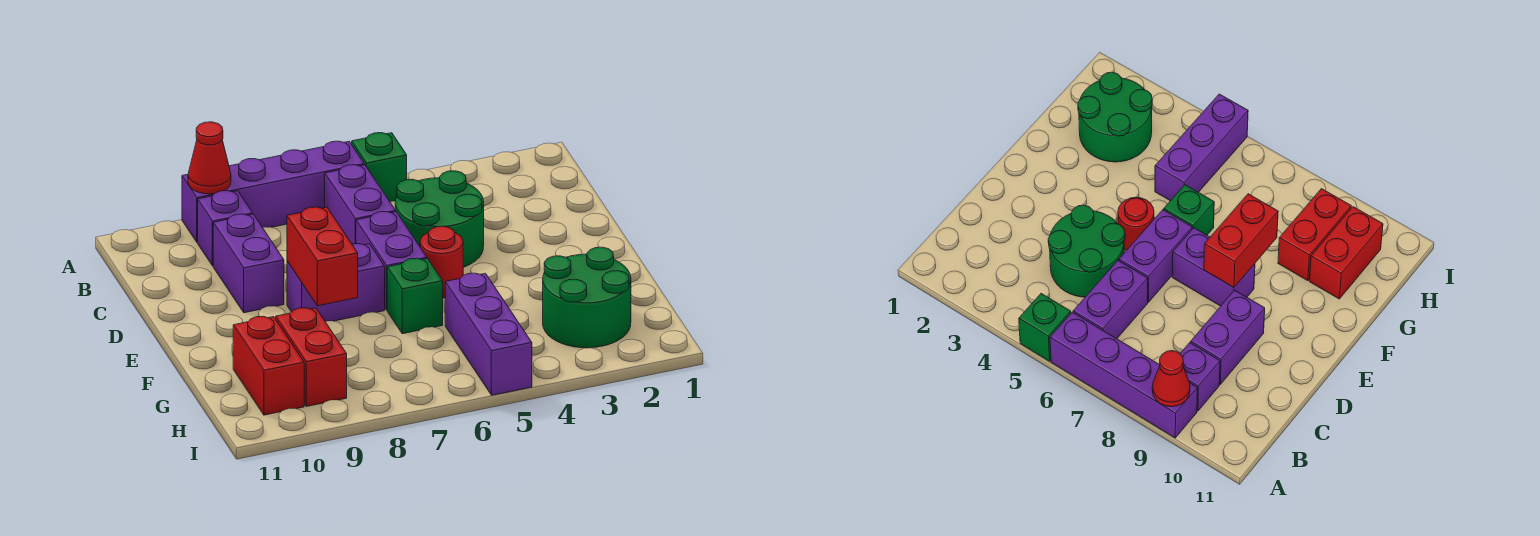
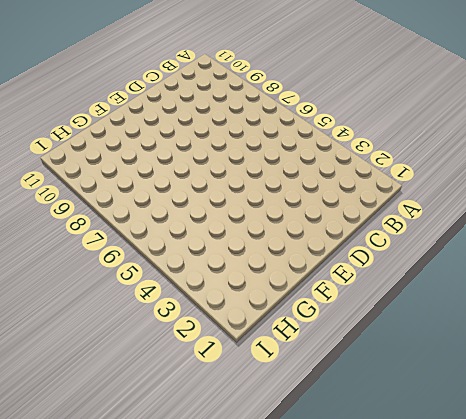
none -> green brick A5 level 1
none -> purple brick A6:A9 level 1
none -> purple brick B6:C6 level 1

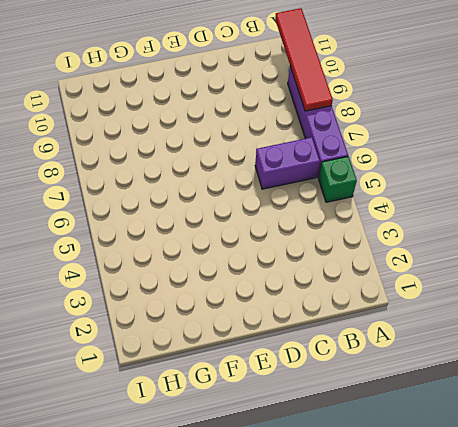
red tile A8:A11 level 2 -> red cone A9 level 2
none -> purple brick B9 level 1
none -> green round brick C4:D5 level 1
none -> purple brick C9:D9 level 1

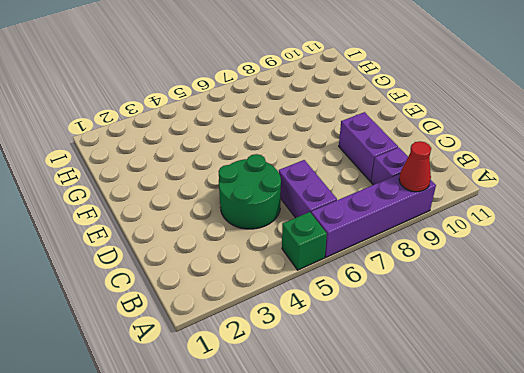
none -> purple brick D6:E6 level 1
none -> red round brick E5 level 1
none -> purple brick E7:E8 level 1

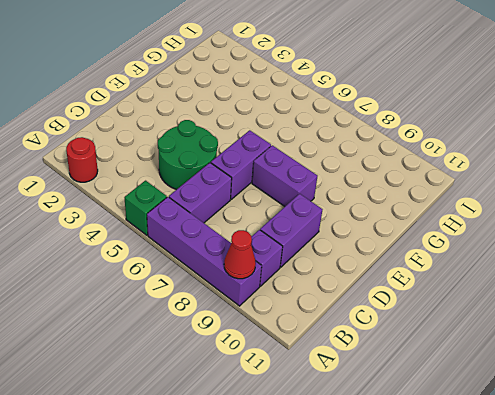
red round brick A2 level 1 -> red round brick E5 level 1
none -> green brick F6 level 1
none -> green round brick G2:H3 level 1
none -> purple brick G5:I5 level 1

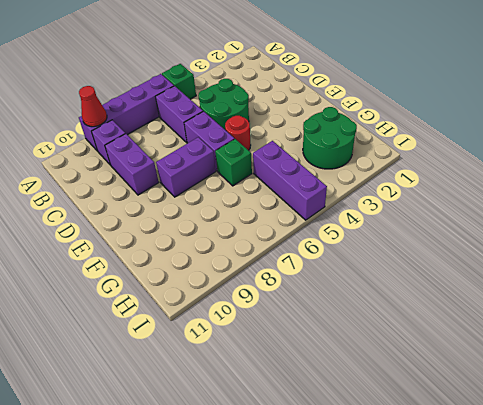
none -> red brick G9:H9 level 1
none -> red brick G10:H10 level 1
none -> red brick E8:F8 level 2

